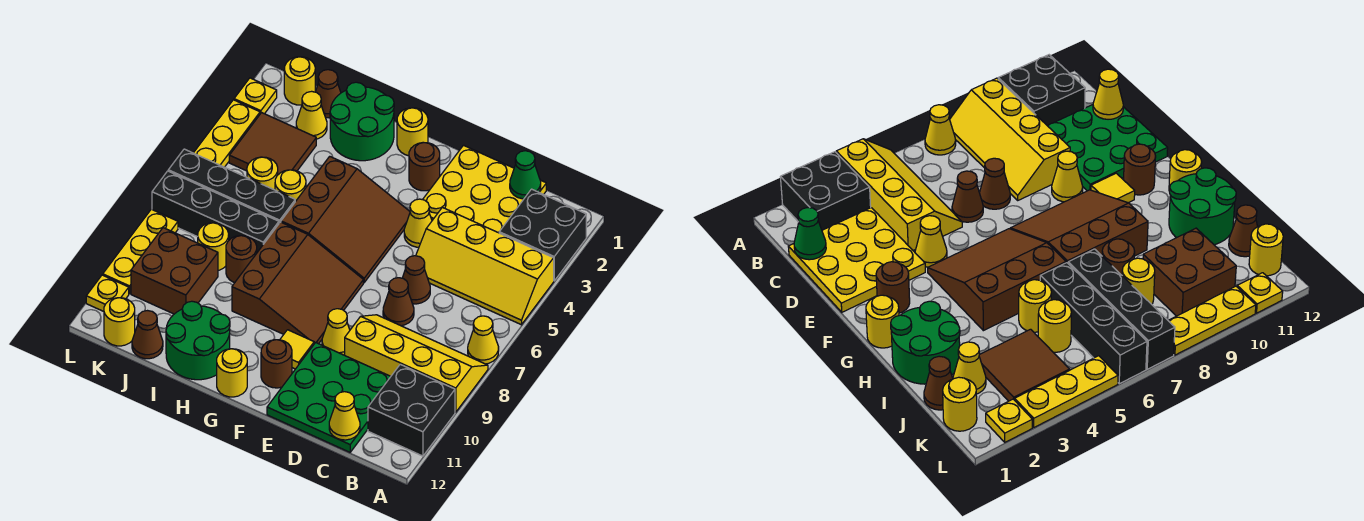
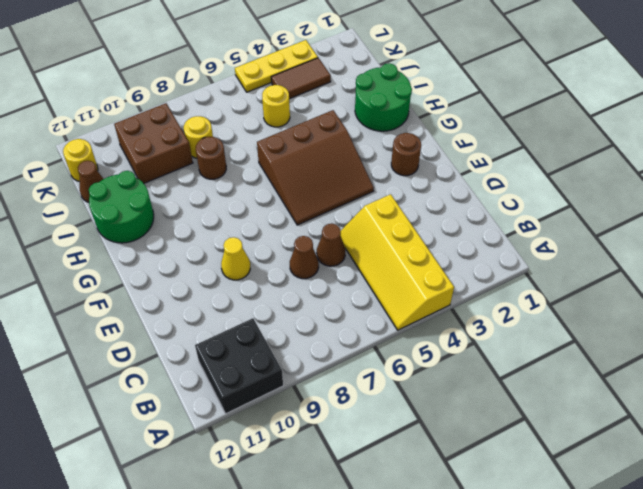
brown tile K3:K4 level 1 -> brown tile J3:K4 level 1
none -> black brick A2:B3 level 1
none -> yellow cone A7 level 1
none -> yellow slope A8:D9 level 1 top 9
none -> yellow plate C1:E3 level 1

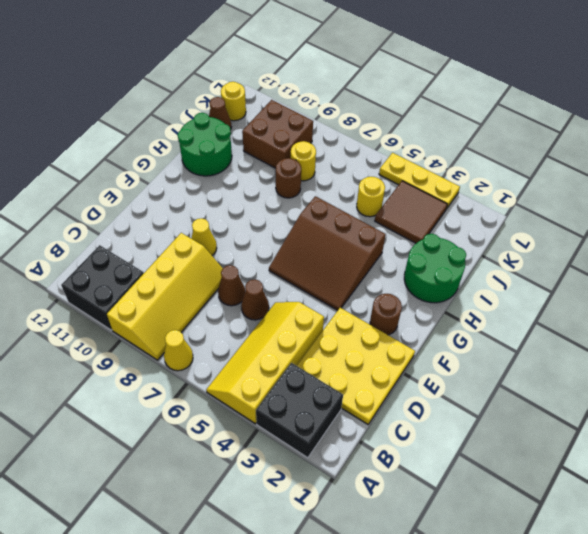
none -> green plate C10:E12 level 1
none -> yellow cone E4 level 1
none -> brown slope F7:H9 level 1 top H
none -> yellow tile F10 level 1

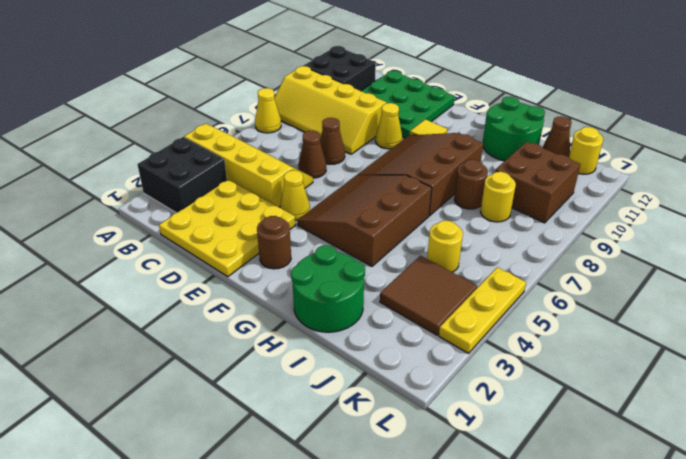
none -> brown round brick F11 level 1
none -> yellow round brick G1 level 1
none -> yellow round brick G12 level 1
none -> yellow round brick I5 level 1

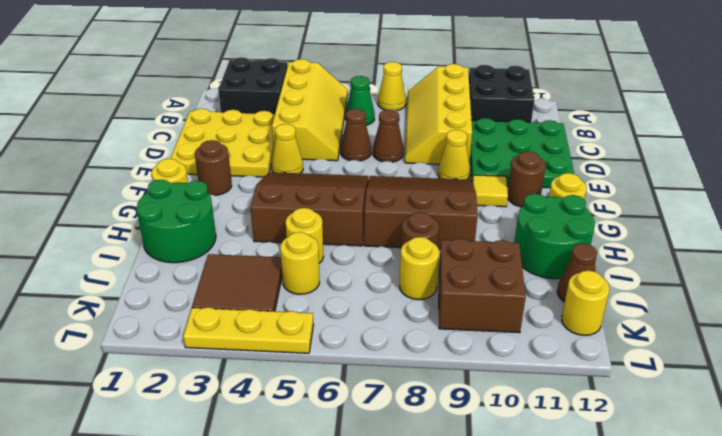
green cone B6 level 1 -> green cone C1 level 2
none -> black brick I6:L6 level 1
none -> black brick I7:L7 level 1
none -> brown cone J1 level 1
none -> yellow cone J2 level 1

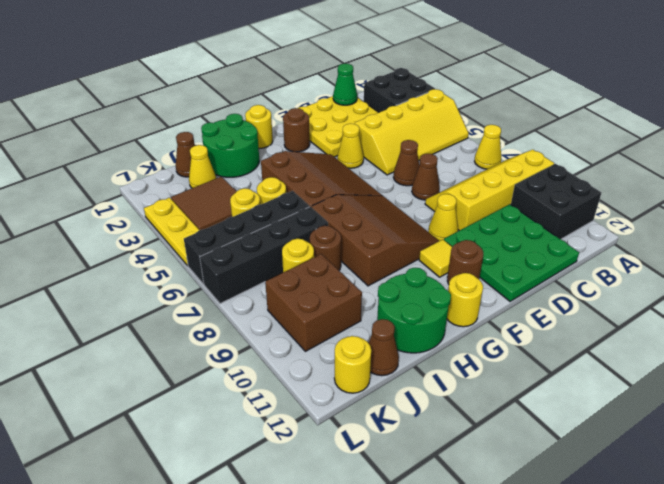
none -> yellow round brick K1 level 1
none -> yellow plate L2 level 1
none -> yellow plate L8:L10 level 1
none -> yellow plate L11 level 1

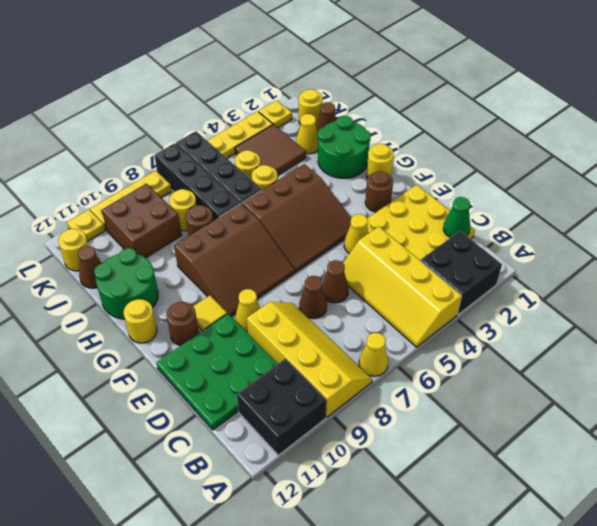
none -> yellow cone C12 level 2

